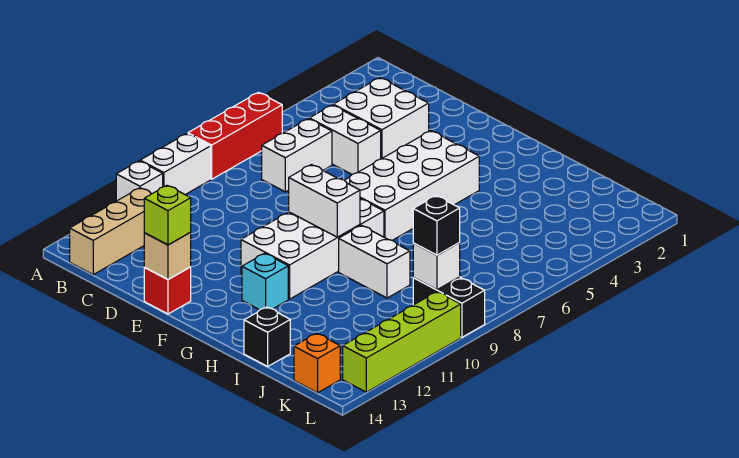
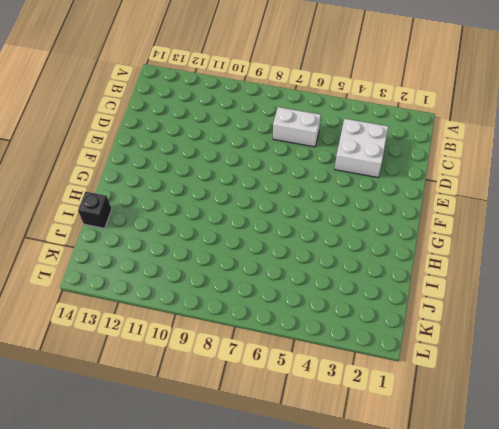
none -> red brick A6:A8 level 1
none -> white brick A9:A10 level 1
none -> white brick A11 level 1

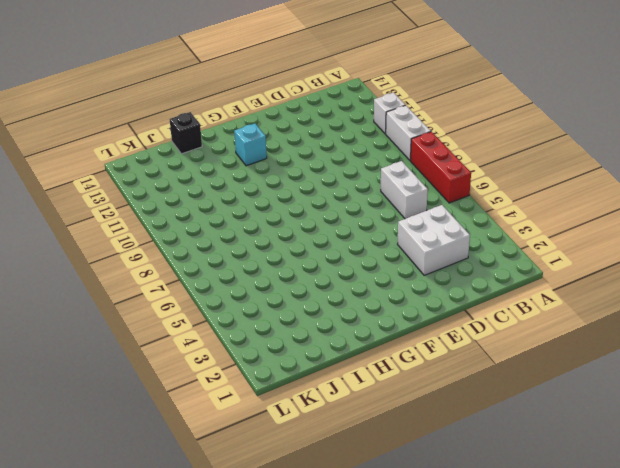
none -> tan brick B12:B14 level 1
none -> white brick C5:D5 level 1
none -> red brick E14 level 1

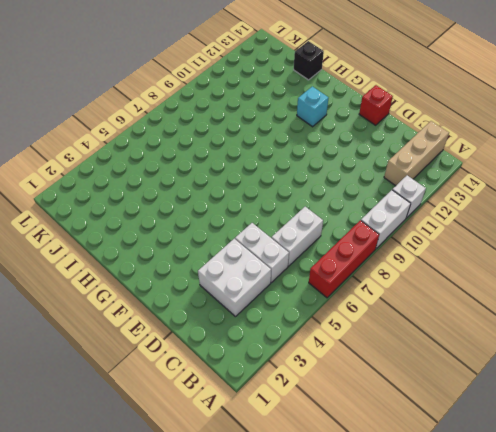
none -> white brick F4:G7 level 1
none -> white brick F8:G11 level 1
none -> white brick H9:I9 level 1

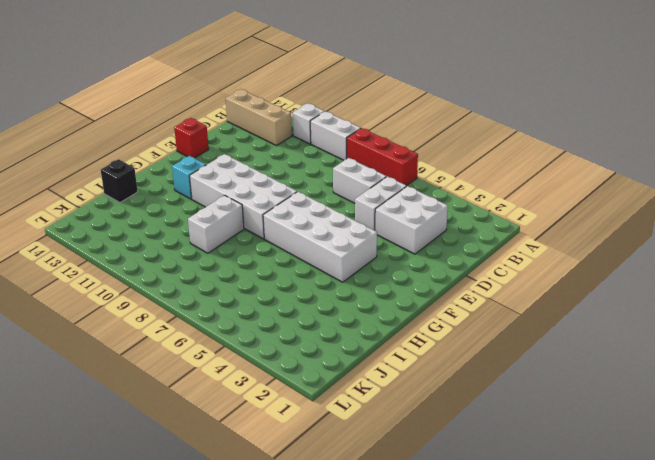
none -> black brick K9:L9 level 1
none -> orange brick K14 level 1
none -> lime brick L10:L13 level 1

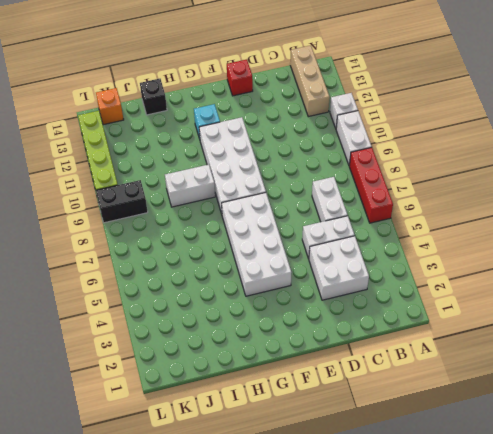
none -> tan brick E14 level 2
none -> white brick F9:G9 level 2
none -> white brick K9 level 2

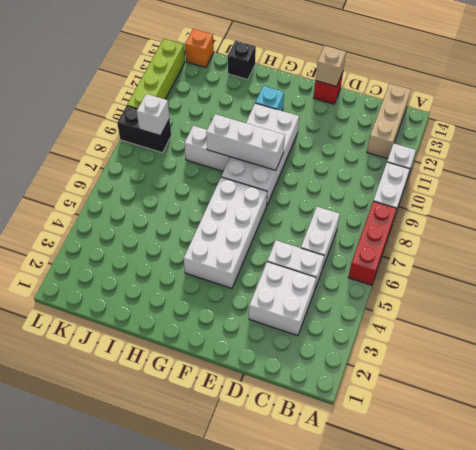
white brick F9:H9 level 2 -> white brick F9:G9 level 2
none -> lime brick E14 level 3
none -> black brick K9 level 3

